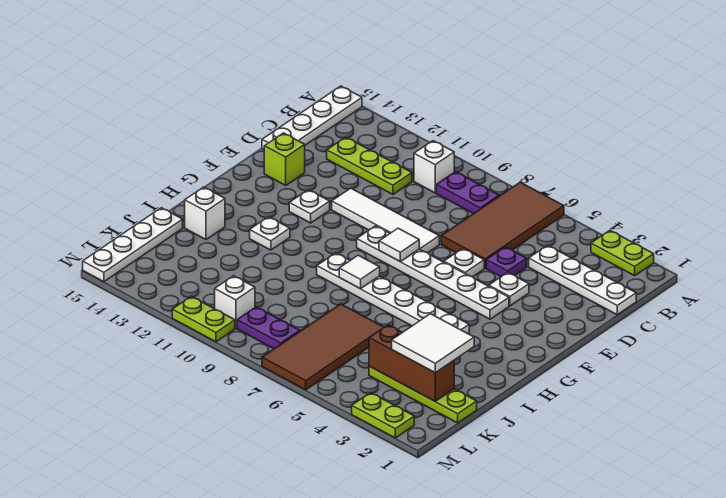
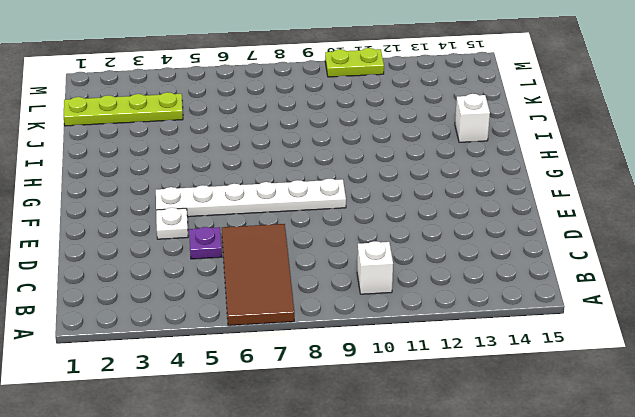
none -> lime plate A2:A3 level 1
none -> white plate A15:D15 level 1
none -> purple plate B8:B9 level 1

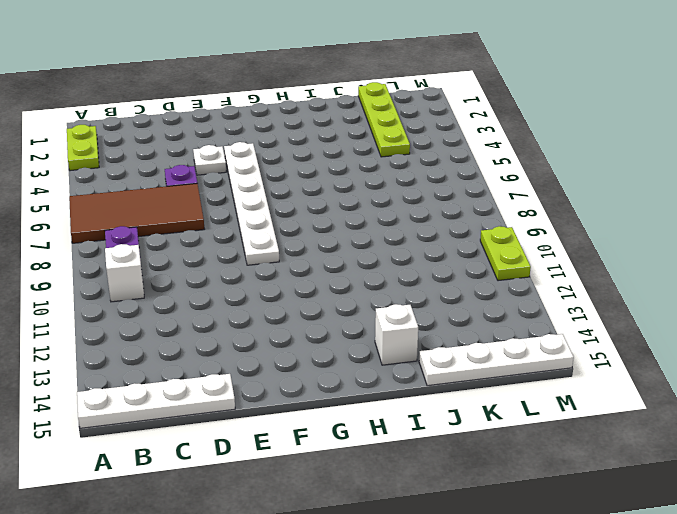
none -> white plate C1:C4 level 1
none -> lime plate C11:C13 level 1
none -> white plate E6 level 1

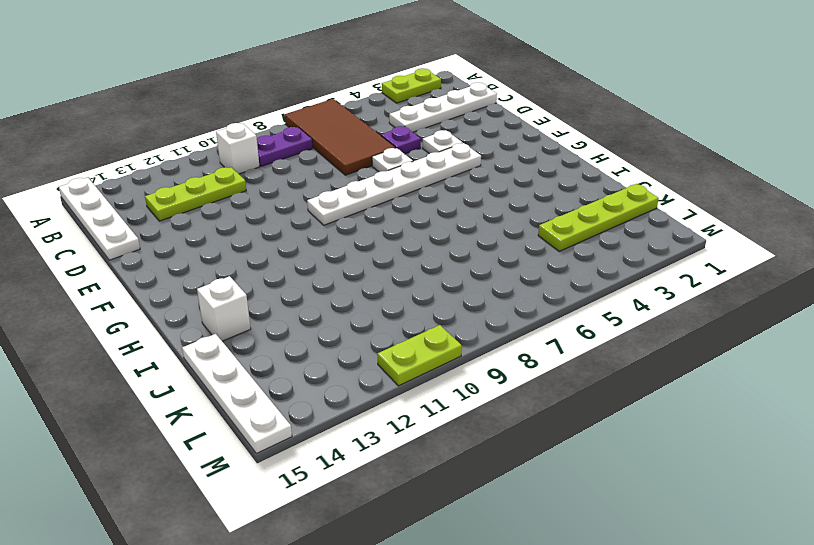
none -> white tile E8:E11 level 1
none -> lime brick E14 level 1
none -> white plate F12 level 1

